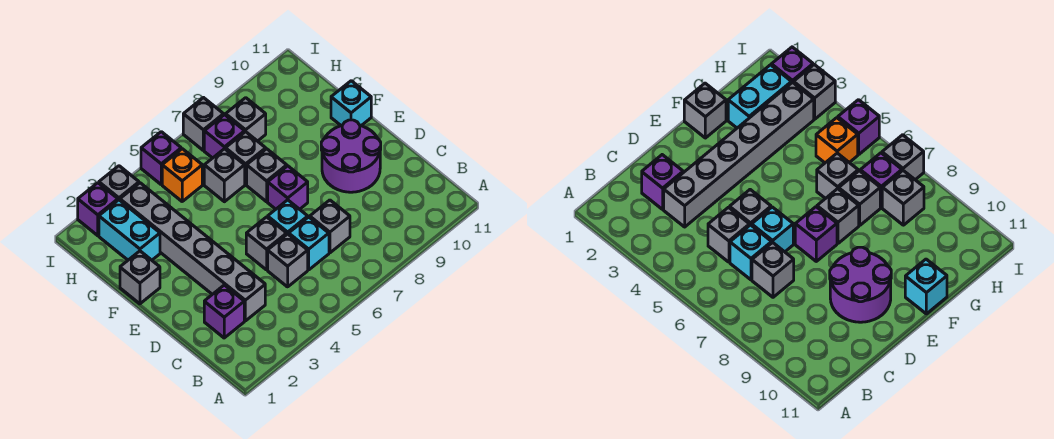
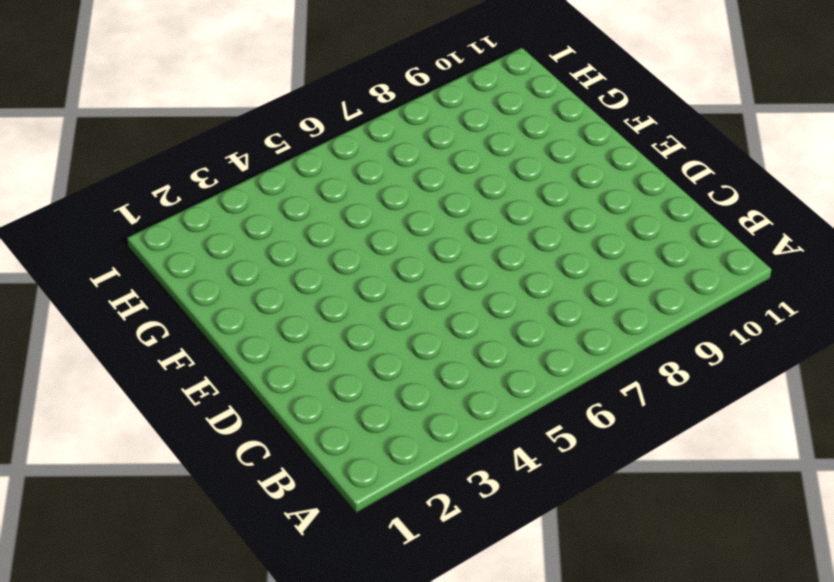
none -> purple brick C2 level 1
none -> grey brick C3:H3 level 1
none -> grey brick C5 level 1

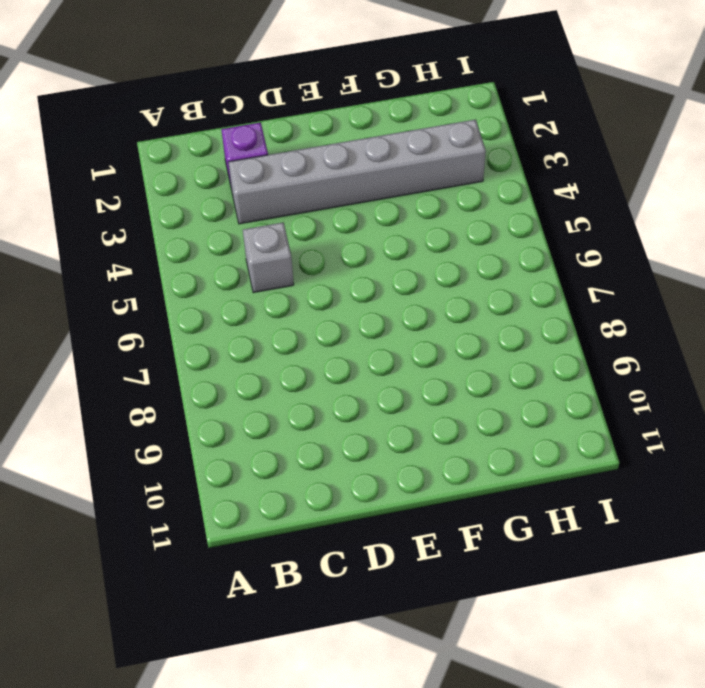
none -> cyan brick C6 level 1
none -> grey brick C7 level 1
none -> grey brick D5 level 1

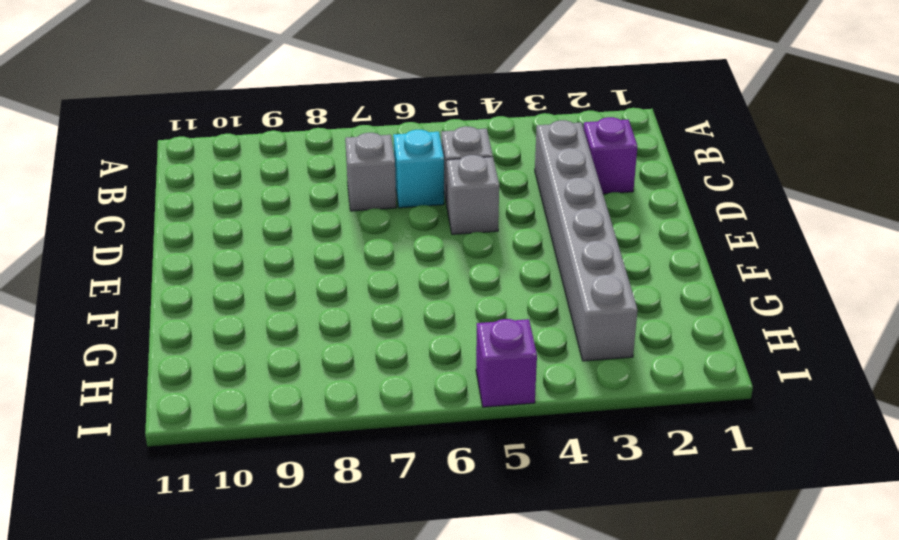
none -> cyan brick D6 level 1
none -> purple round brick D9:E10 level 1
none -> purple brick E7 level 1

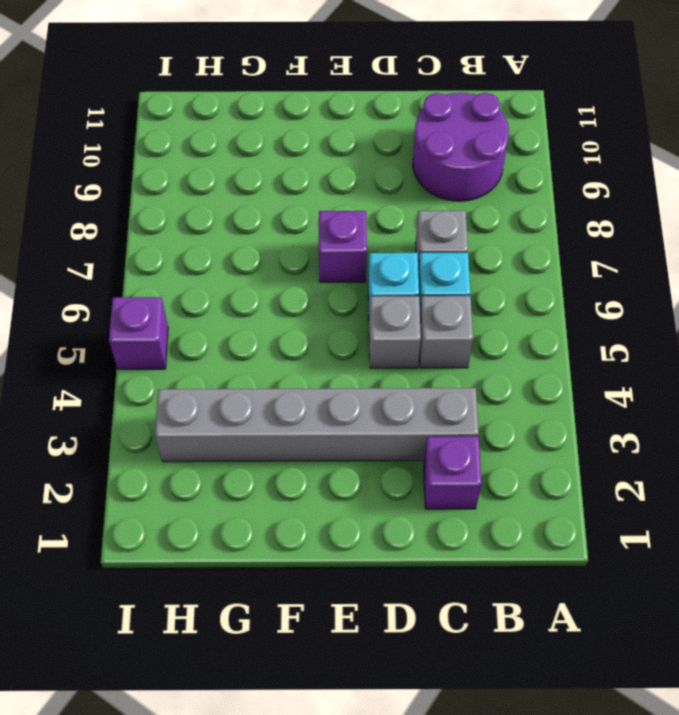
purple round brick B9:C10 level 1 -> purple round brick D9:E10 level 1
none -> grey brick F1 level 1
none -> grey brick F7 level 1
none -> cyan brick F11 level 1

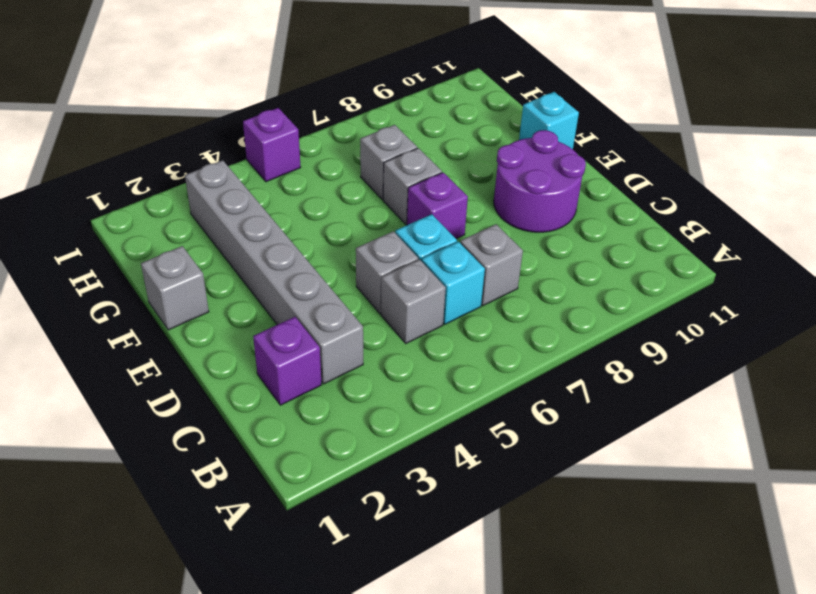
none -> cyan brick G2:H2 level 1
none -> grey brick G6 level 1
none -> orange brick H5 level 1

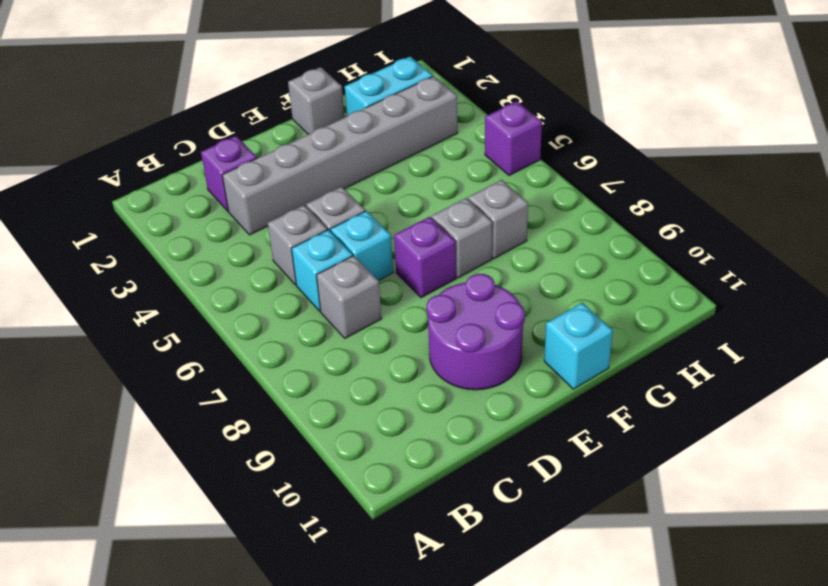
none -> grey brick G6 level 1
none -> orange brick H5 level 1
none -> purple brick H7 level 1

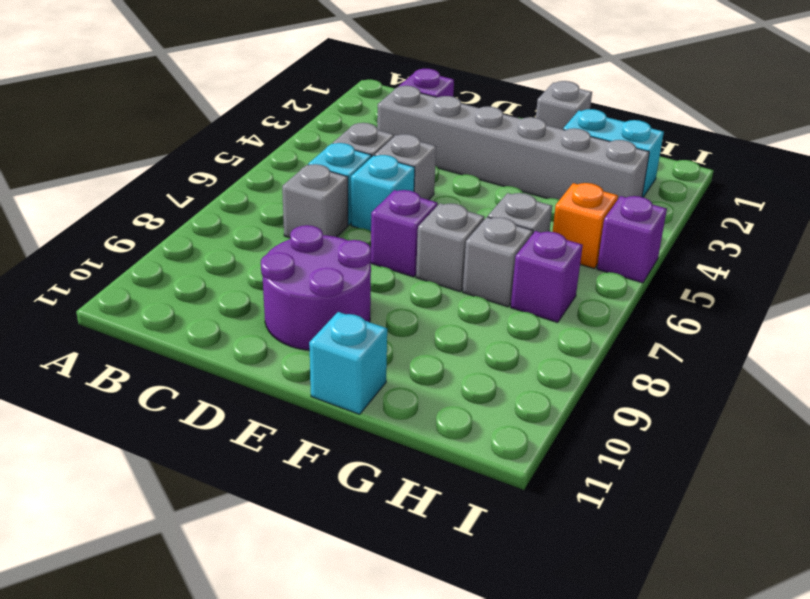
none -> grey brick H8 level 1
none -> purple brick I2 level 1
none -> grey brick I3 level 1

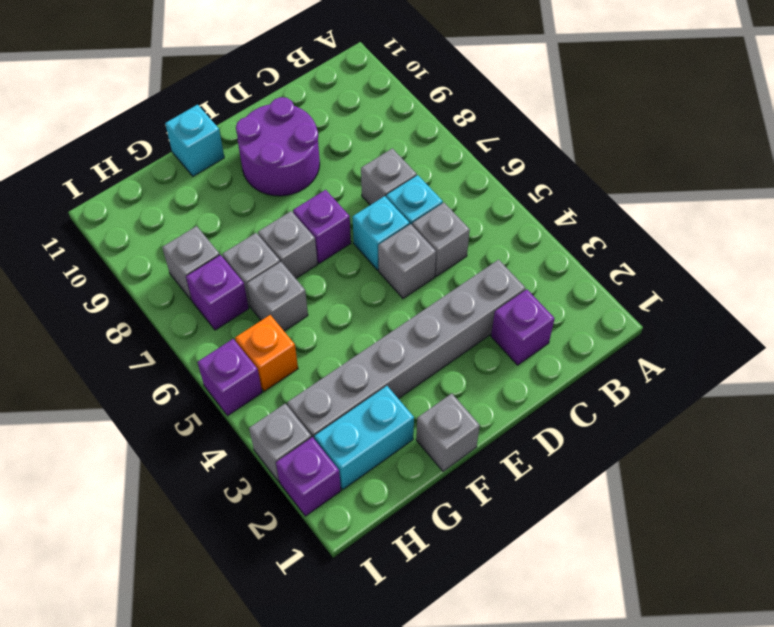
none -> grey brick I7 level 1

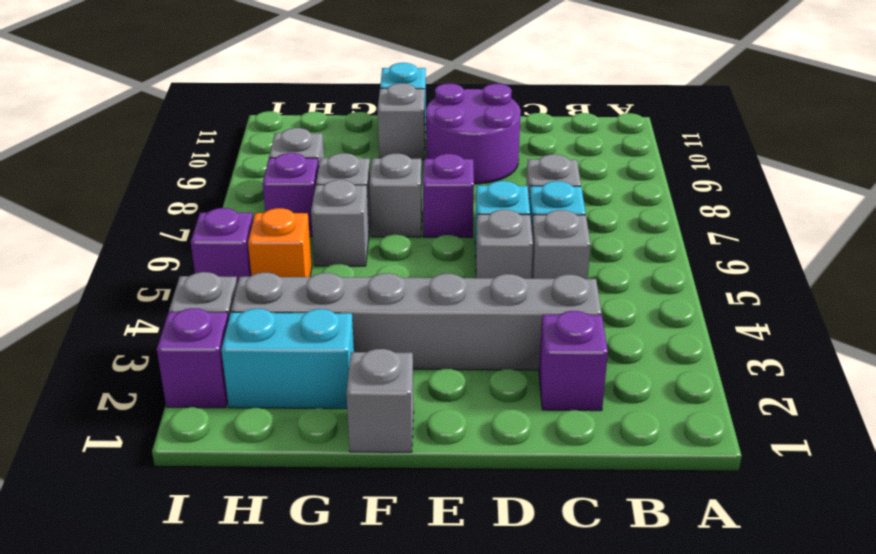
grey brick F10 level 1 -> grey brick I7 level 1

